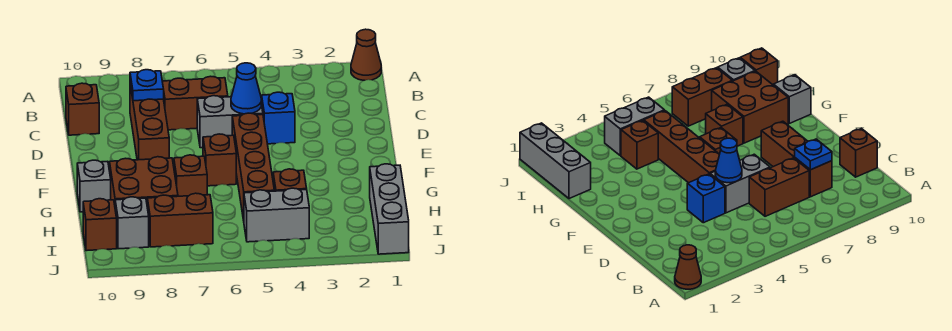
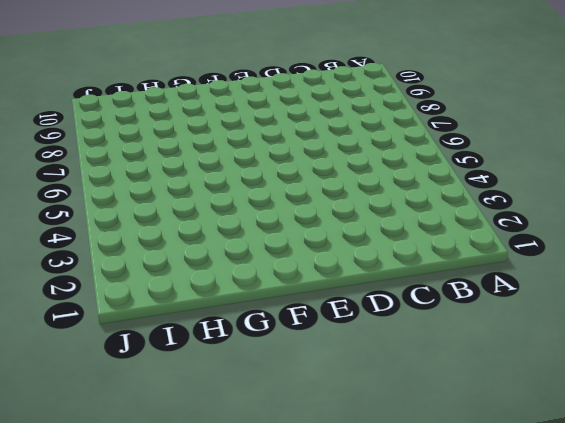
none -> brown cone A1 level 1
none -> brown brick C6:C7 level 1
none -> brown brick C8:E8 level 1

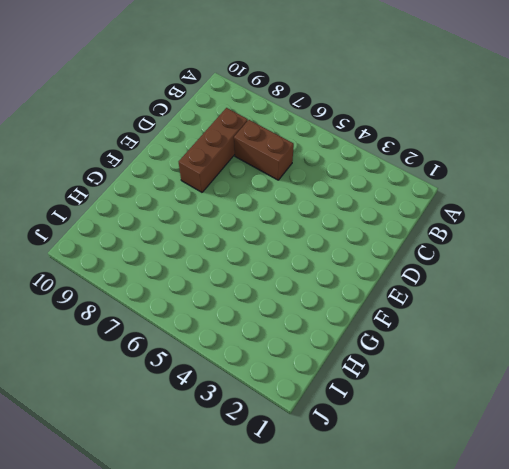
none -> brown cone A1 level 1
none -> brown brick C10 level 1
none -> blue brick D4 level 1

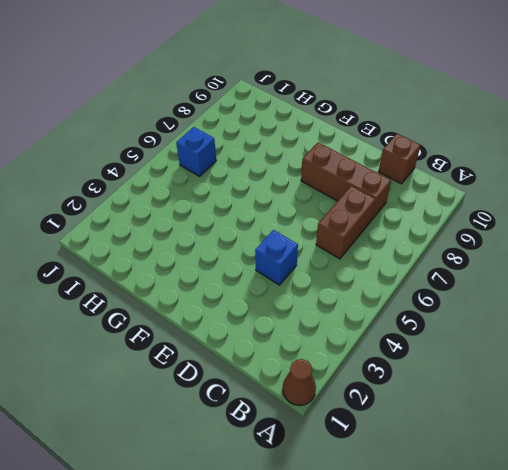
blue brick I6 level 1 -> none
none -> grey brick D5:D6 level 1
none -> brown brick E5:H5 level 1
none -> brown brick F6 level 1

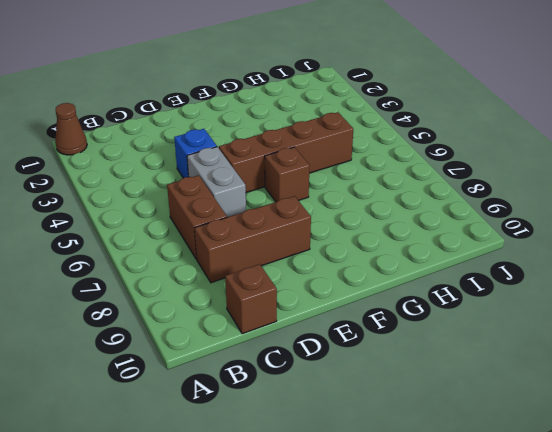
none -> brown brick G7 level 1
none -> brown brick G8:H9 level 1
none -> grey brick G10 level 1

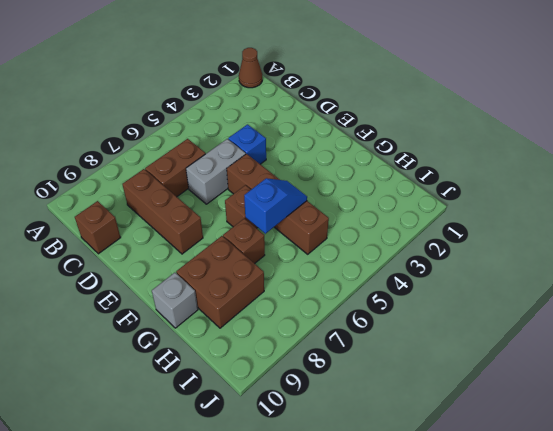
blue slope G5:G6 level 2 top 6 -> none
none -> grey brick H1:J1 level 1
none -> brown brick H4 level 1
none -> grey brick I4:I5 level 1

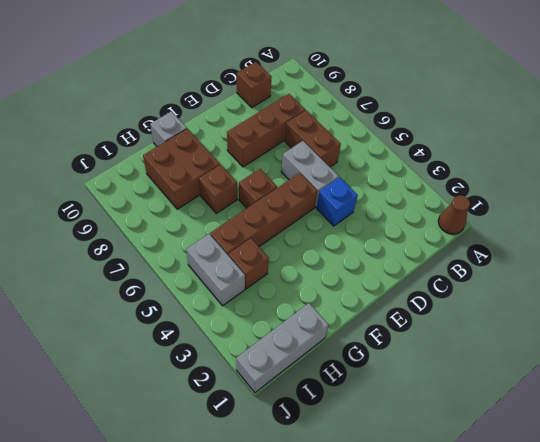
none -> brown brick I7:I8 level 1
none -> grey brick I9 level 1
none -> brown brick I10 level 1

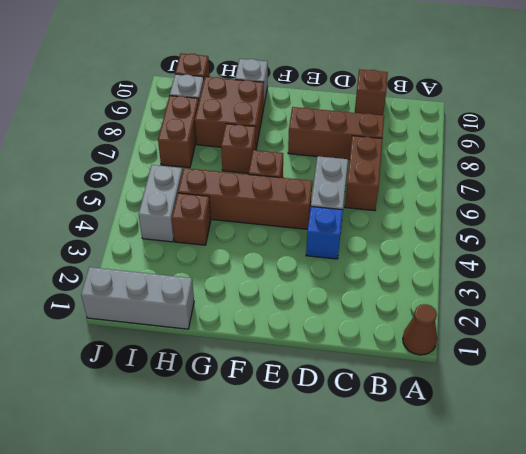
none -> blue plate C8 level 2
none -> blue cone D5 level 2

